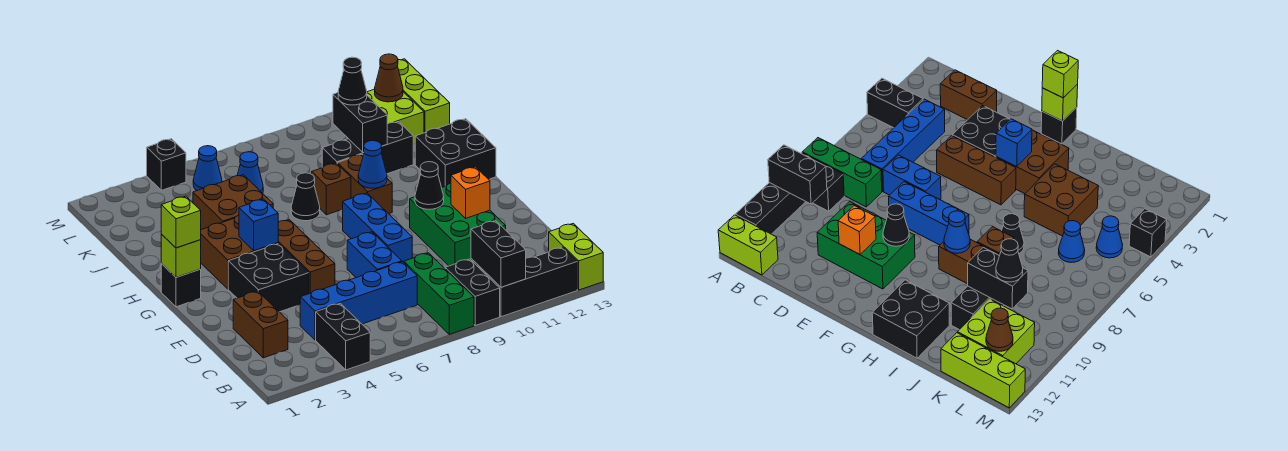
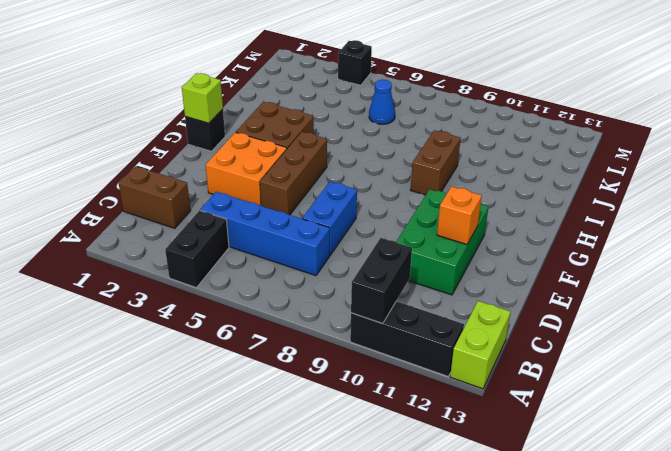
brown brick C1:C2 level 1 -> brown brick C2:D2 level 1
orange brick E3:F4 level 1 -> black brick E3:F4 level 1
none -> green brick A8:C8 level 1
none -> black brick A9:B9 level 1
none -> blue brick E8:G8 level 1
none -> black brick H12:I13 level 1

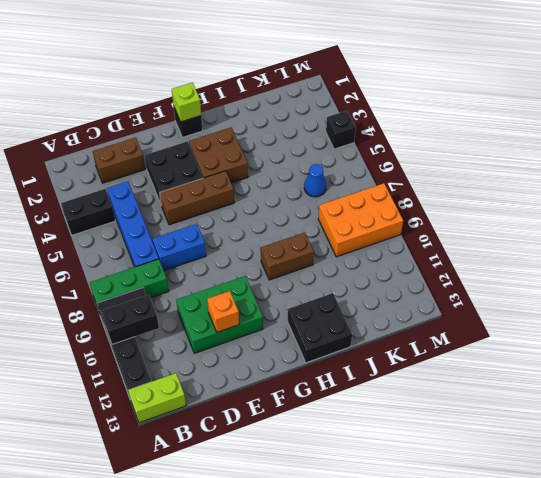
orange brick K8:M9 level 1 -> none
none -> blue brick E8:G8 level 1
none -> brown brick I4:J5 level 1
none -> black cone I7 level 1
none -> brown brick I8 level 1

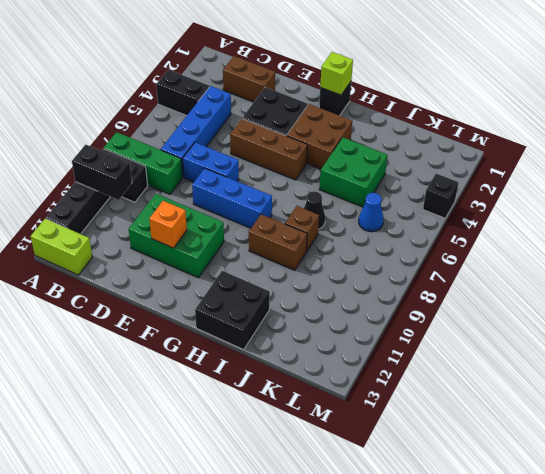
green brick I4:J5 level 1 -> brown brick I4:J5 level 1
none -> black brick J9:J11 level 1
none -> lime brick K11:L12 level 1
none -> lime brick K13:M13 level 1
none -> blue cone L5 level 1

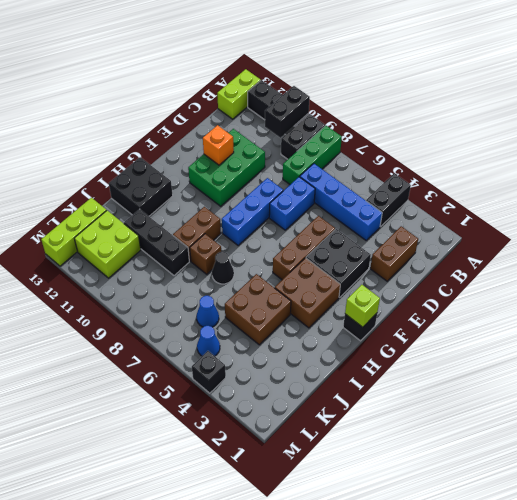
none -> black cone F10 level 2
none -> blue brick G4 level 2
none -> blue cone H9 level 2
none -> black brick J10:K10 level 2

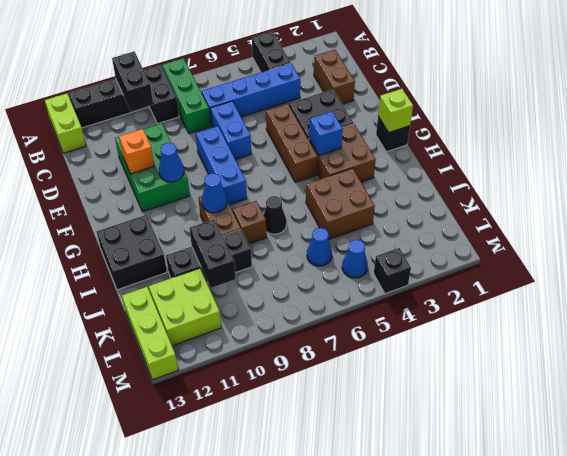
blue cone F10 level 2 -> black cone F10 level 2
none -> brown cone L12 level 2
none -> lime brick G1 level 3
none -> black cone K10 level 3

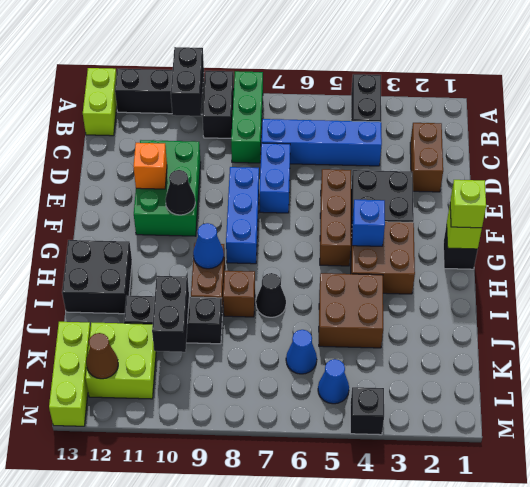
none -> black cone K10 level 3

